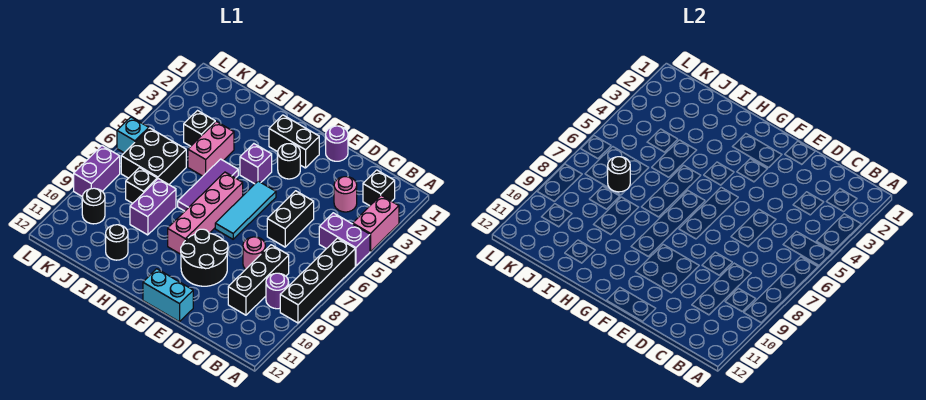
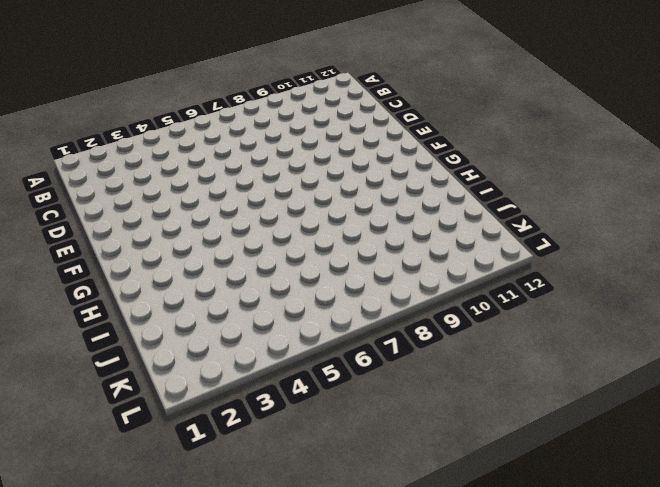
none -> pink brick A3:A4 level 1
none -> purple brick A5:B5 level 1
none -> black brick A6:A9 level 1

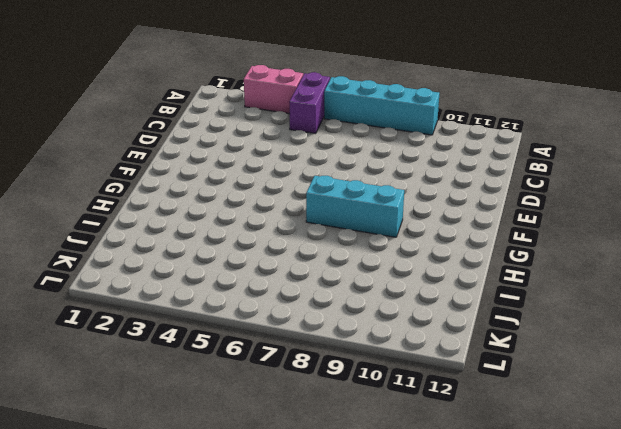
cyan brick A6:A9 level 1 -> black brick A6:A9 level 1
cyan brick G7:G9 level 1 -> pink brick G6:G9 level 1
none -> black brick B2 level 1
none -> purple round brick B9 level 1
none -> pink round brick C3 level 1

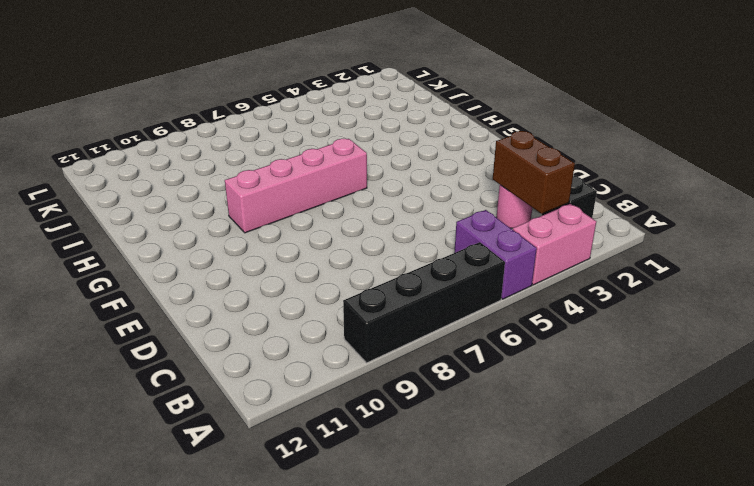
brown brick B3:C3 level 2 -> none
none -> purple round brick B9 level 1
none -> black brick C8:C10 level 1
none -> black brick D5:D6 level 1

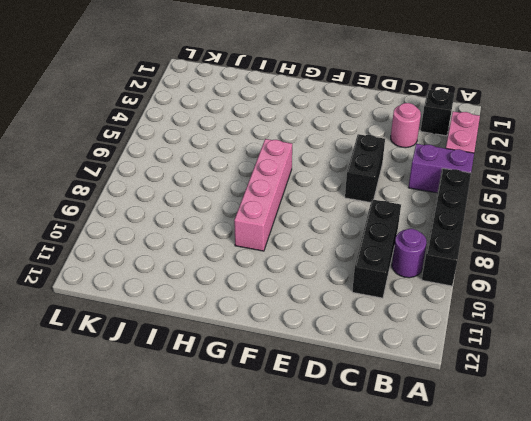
none -> pink round brick D8 level 1
none -> purple round brick E1 level 1
none -> black round brick E9:F10 level 1

